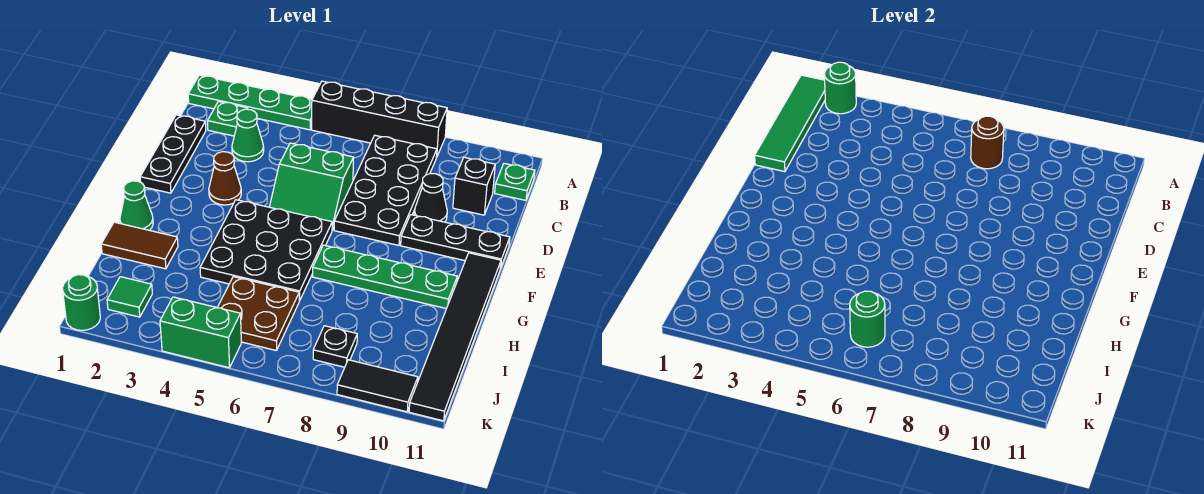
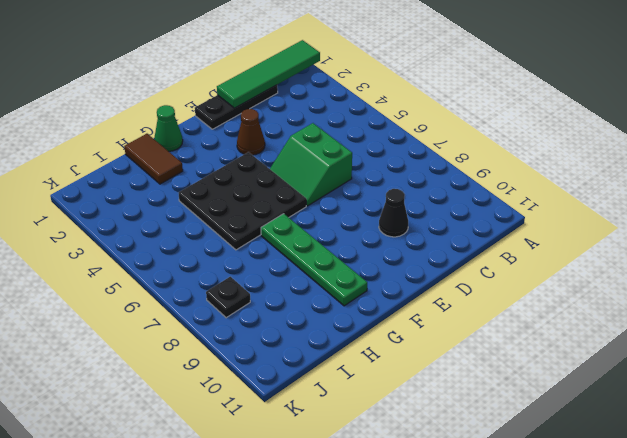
none -> green plate A1:A4 level 1
none -> black brick A5:A8 level 1
none -> green plate B2 level 1

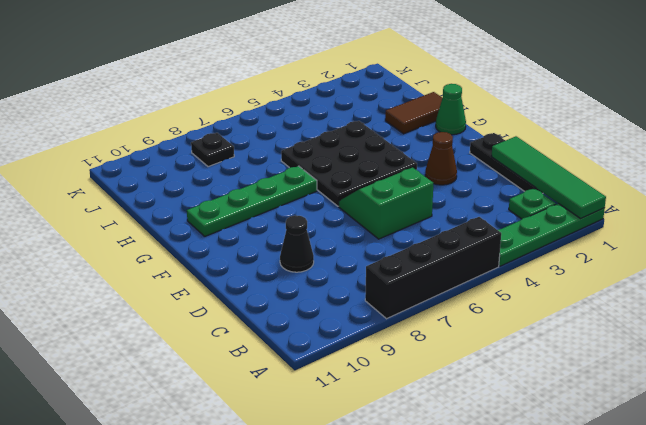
none -> black plate B7:E8 level 1
none -> green plate B11 level 1
none -> green cone C3 level 1

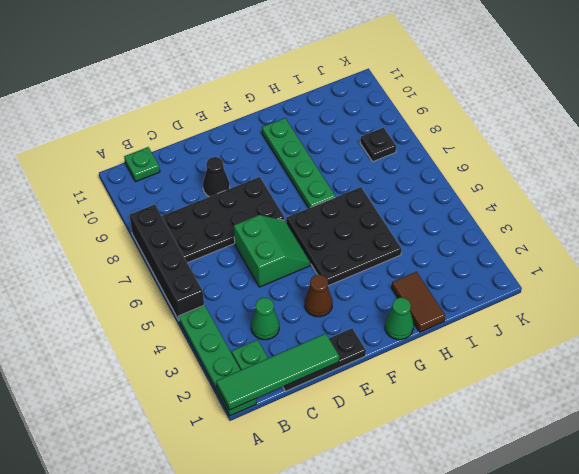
none -> black brick C10 level 1
none -> black plate E9:E11 level 1
none -> black tile F11:K11 level 1

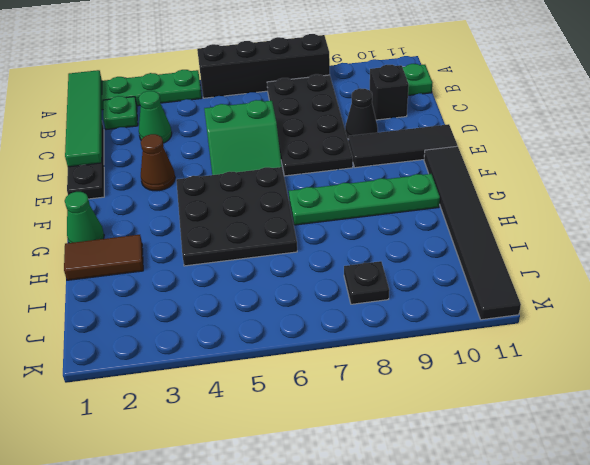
black tile E9:E11 level 1 -> black plate E9:E11 level 1
none -> brown plate I5:J6 level 1
none -> green tile J2 level 1
none -> green round brick K1 level 1

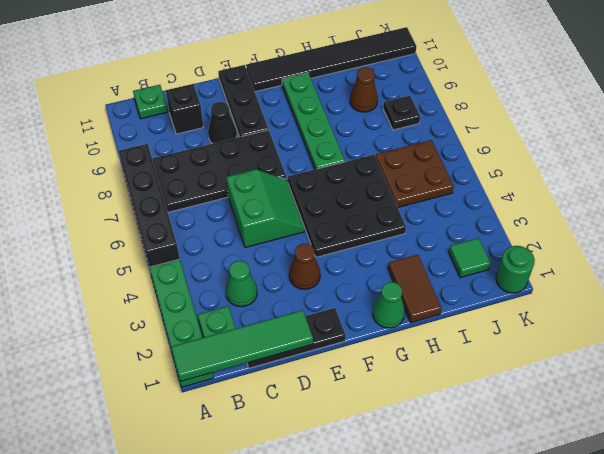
brown cone I9 level 1 -> none
none -> green brick K4:K5 level 1
none -> black tile K9:K10 level 1
none -> green round brick A2 level 2

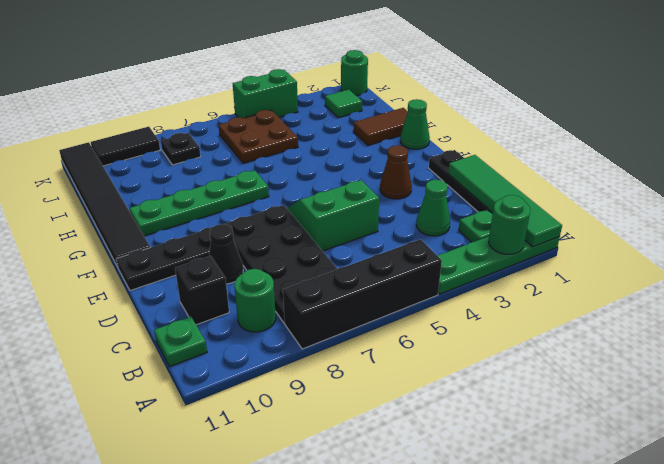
green round brick B9 level 1 -> green round brick J6 level 2
none -> black plate F4:H6 level 1
none -> brown round brick B7 level 2

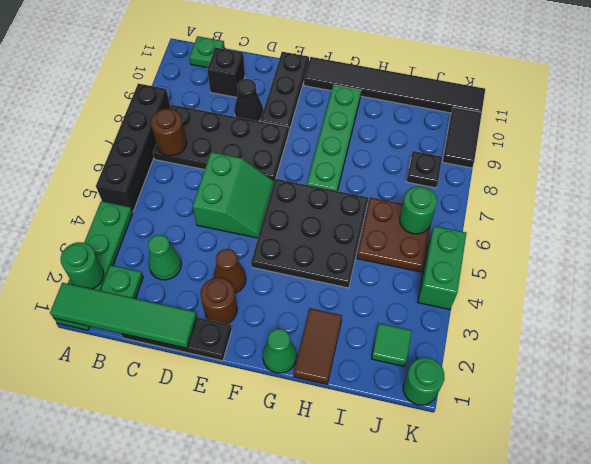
brown round brick E2 level 1 -> none

